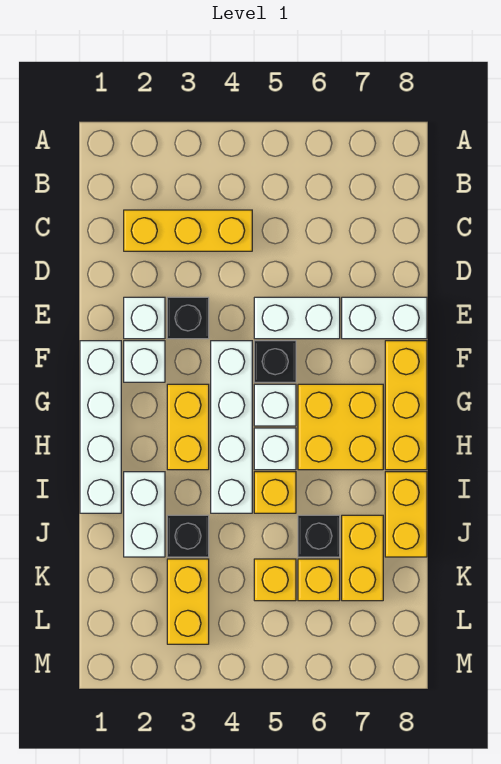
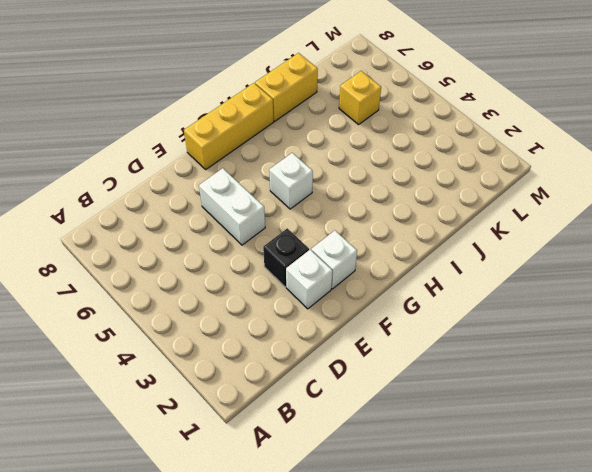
none -> yellow brick C2:C4 level 1
none -> white brick E7:E8 level 1
none -> white brick F1:I1 level 1

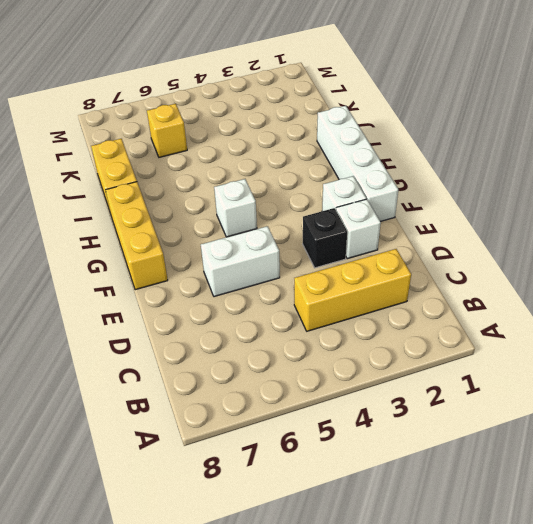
none -> white brick E7:E8 level 1
none -> white brick F4:I4 level 1
none -> black brick F5 level 1

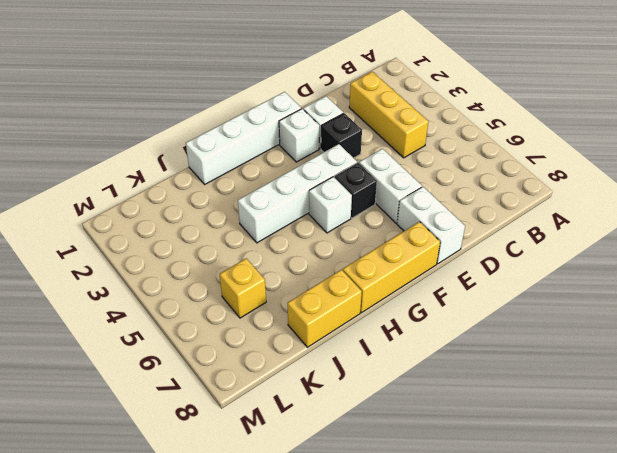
none -> yellow brick G3:H3 level 1
none -> yellow brick G6:H7 level 1
none -> white brick H5 level 1

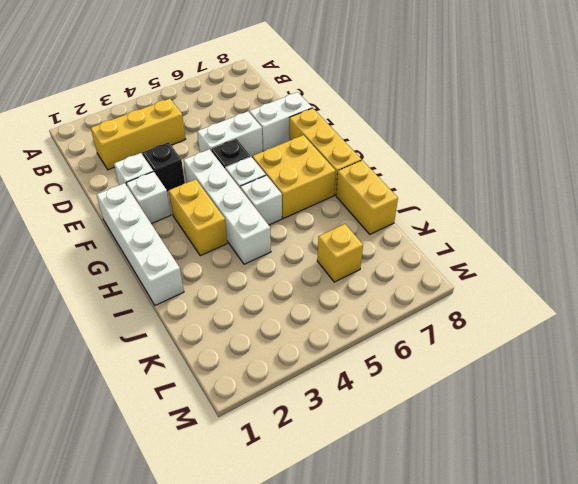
none -> white brick I2:J2 level 1
none -> yellow brick I5 level 1
none -> black brick J3 level 1

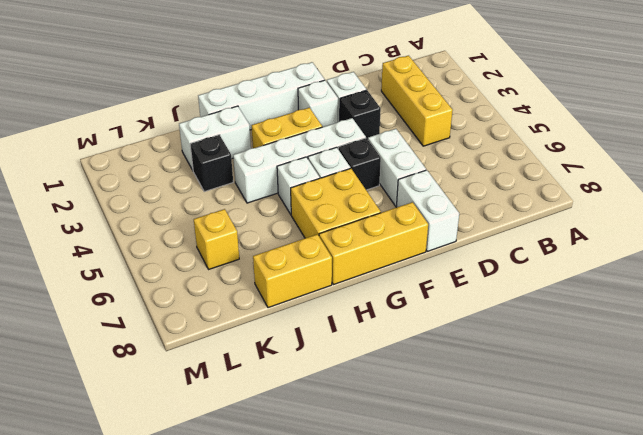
none -> yellow brick I5 level 1
none -> black brick J6 level 1
none -> yellow brick J7:K7 level 1

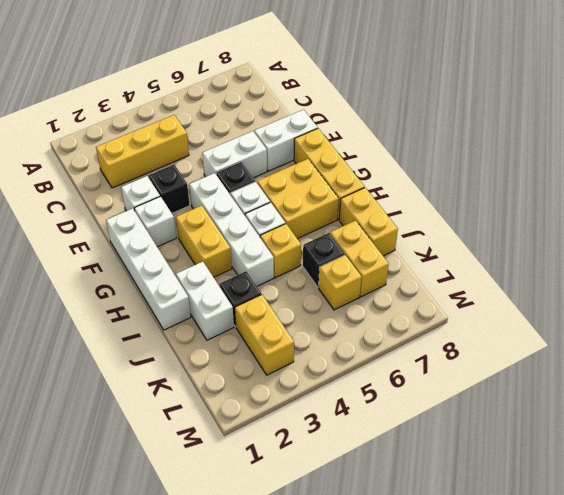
none -> yellow brick K5 level 1

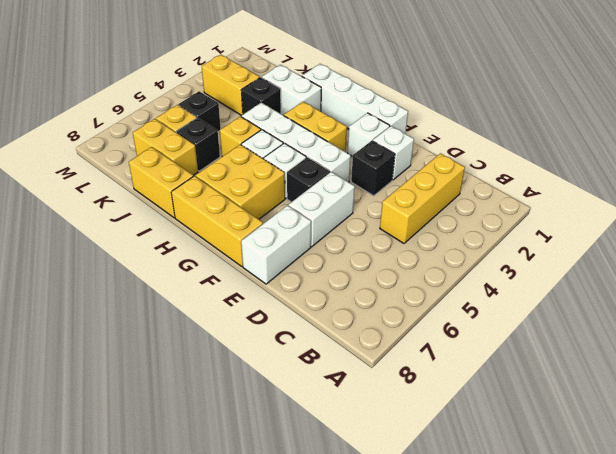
black brick K5 level 1 -> yellow brick K5 level 1

